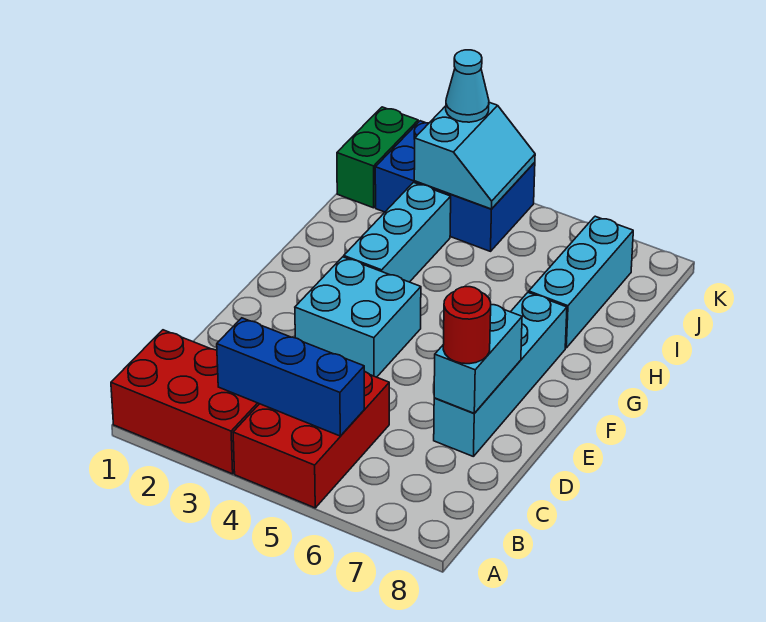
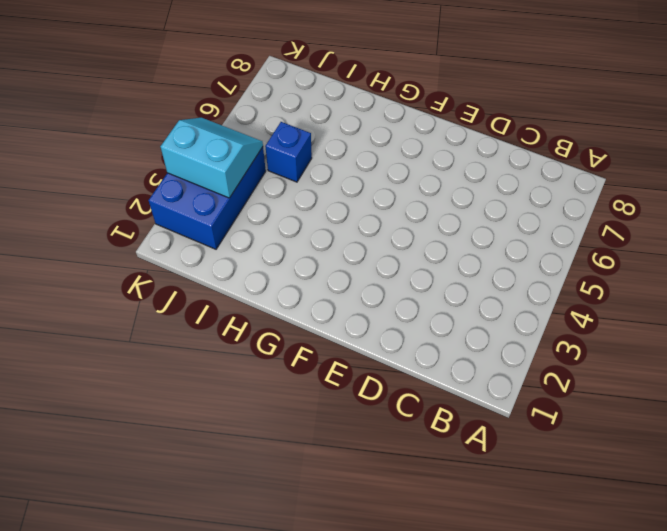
blue brick I5 level 1 -> none
none -> red brick A1:B3 level 1
none -> red brick A4:C5 level 1
none -> cyan brick D7:G7 level 1

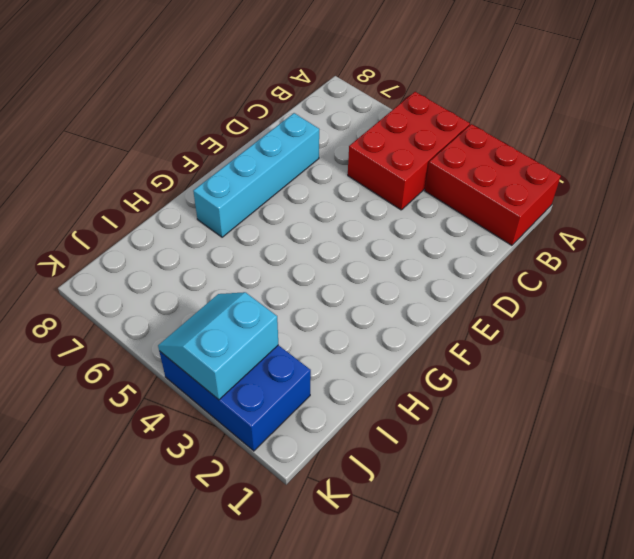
none -> cyan brick E3:F4 level 1
none -> cyan brick G3:I3 level 1
none -> cyan brick H7:J7 level 1

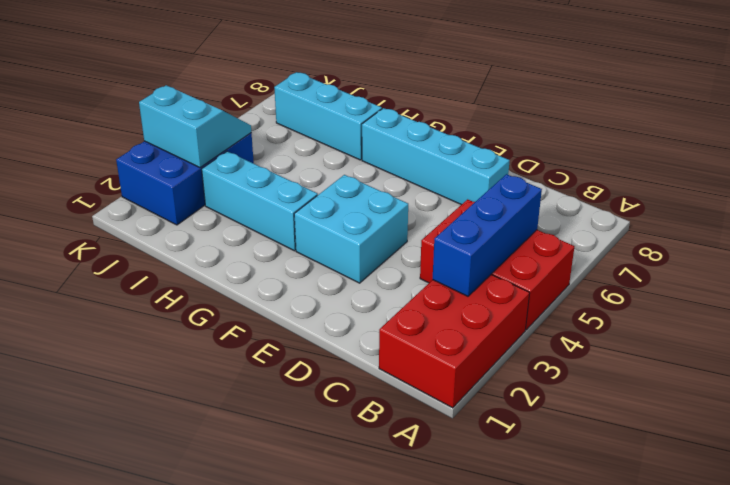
none -> green brick J1:K1 level 1
none -> cyan brick D7:E7 level 2
none -> red round brick D7 level 3

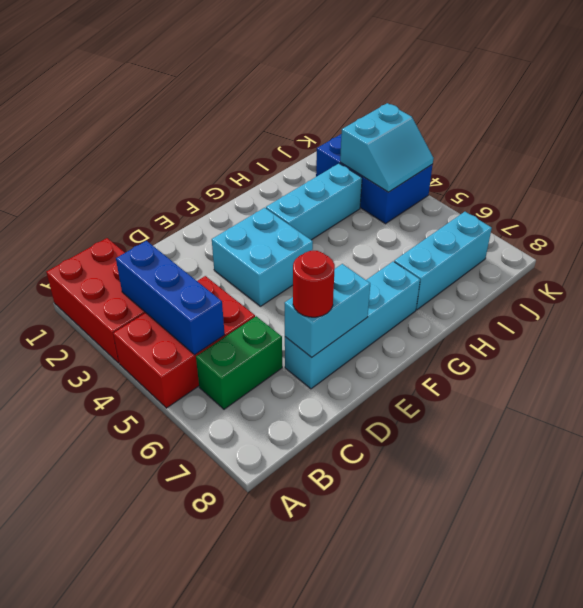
green brick B6:C6 level 1 -> green brick J1:K1 level 1
none -> cyan cone K3 level 3

